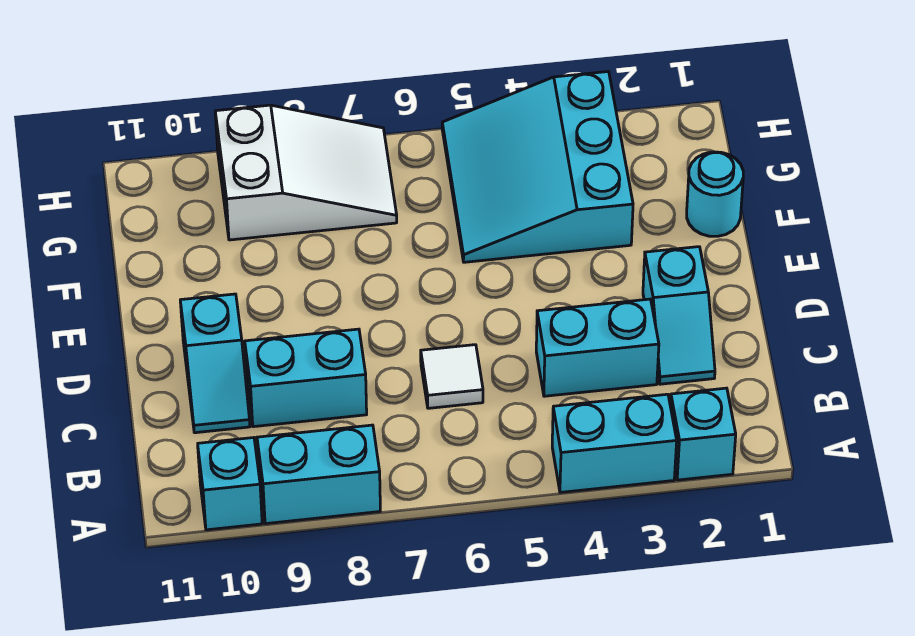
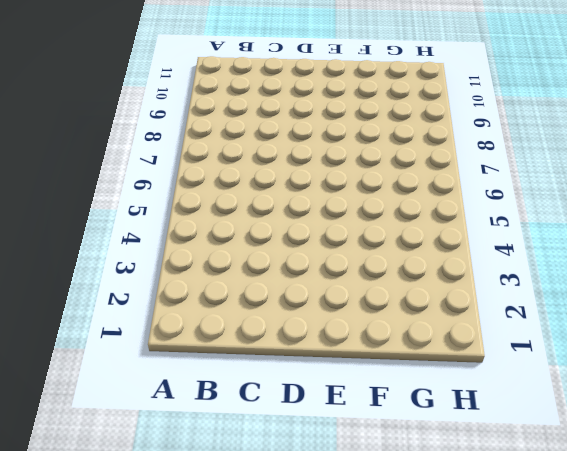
none -> cyan brick A2 level 1
none -> cyan brick A3:A4 level 1
none -> cyan brick A8:A9 level 1

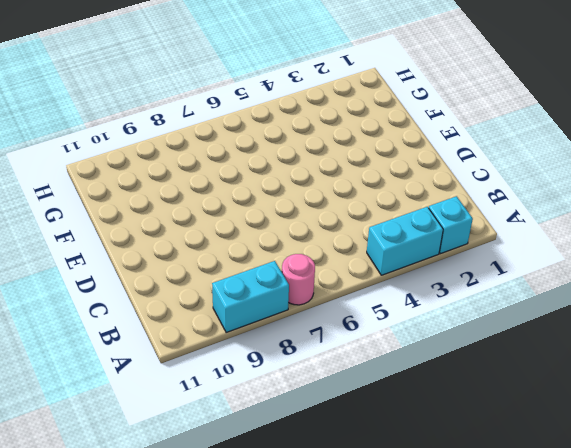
pink round brick A7 level 1 -> none
none -> cyan brick A10 level 1
none -> cyan slope C2:D2 level 1 top D
none -> cyan brick C3:C4 level 1

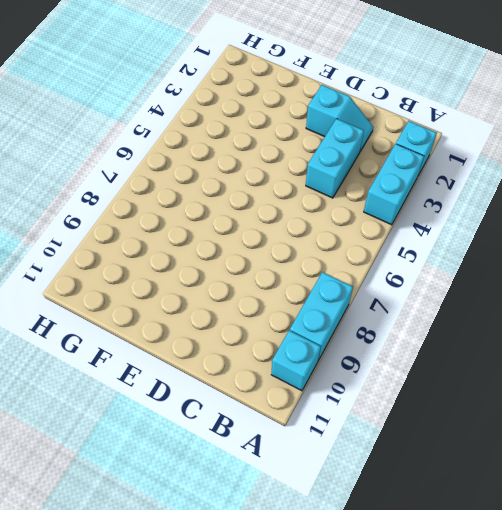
none -> white tile C6 level 1
none -> cyan brick C8:C9 level 1
none -> cyan slope C10:D10 level 1 top D

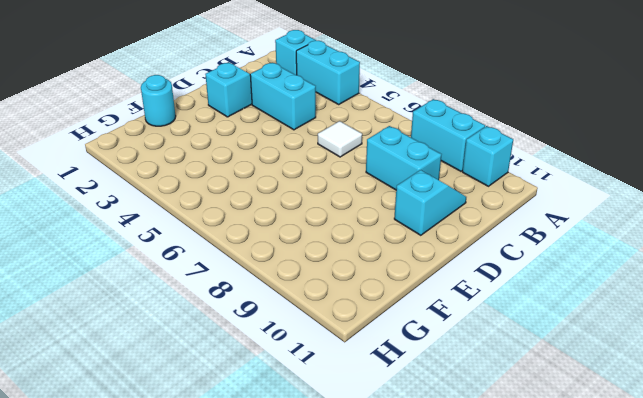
none -> cyan slope F3:H5 level 1 top 3
none -> white slope G7:H9 level 1 top 9

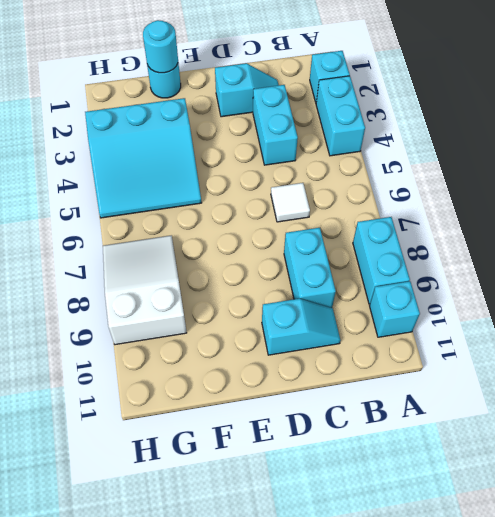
cyan round brick F1 level 2 -> none

